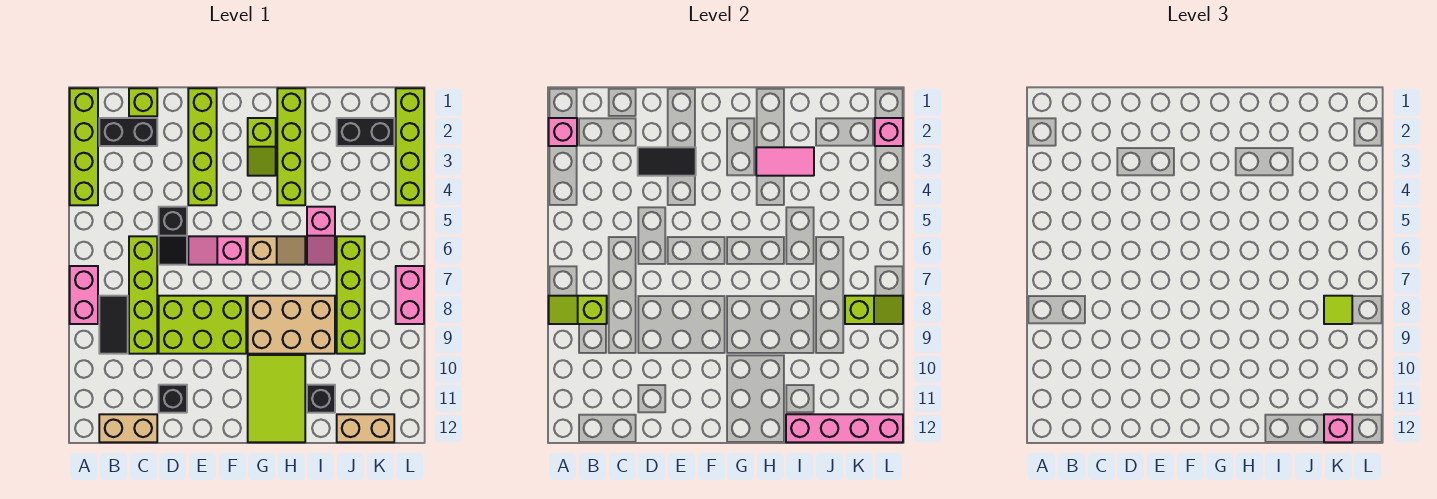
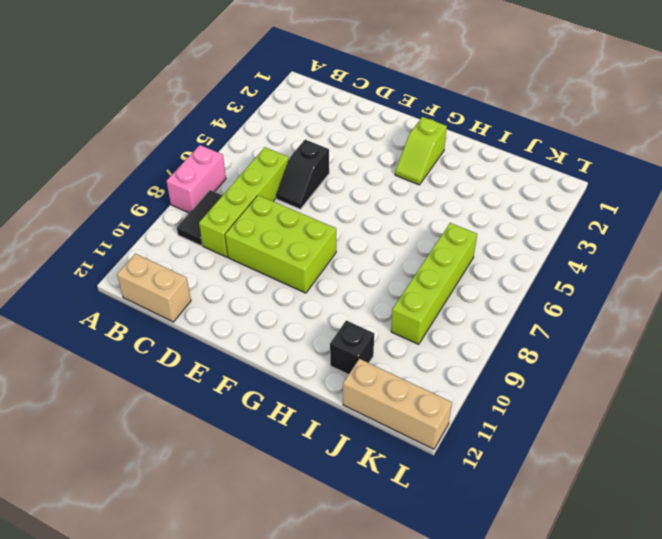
tan brick J12:L12 level 1 -> tan brick J12:K12 level 1
none -> lime brick A1:A4 level 1
none -> black brick B2:C2 level 1
none -> lime brick C1 level 1
none -> black brick D11 level 1

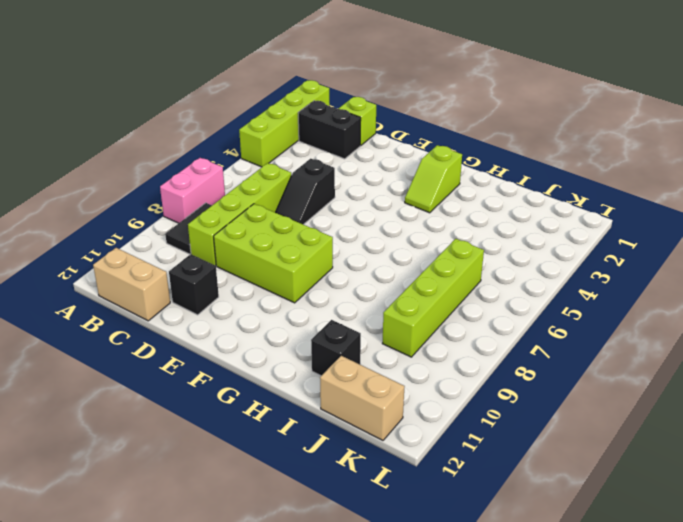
none -> lime brick E1:E4 level 1
none -> pink slope E6:F6 level 1 top F
none -> tan slope G6:H6 level 1 top G
none -> tan brick G8:I9 level 1

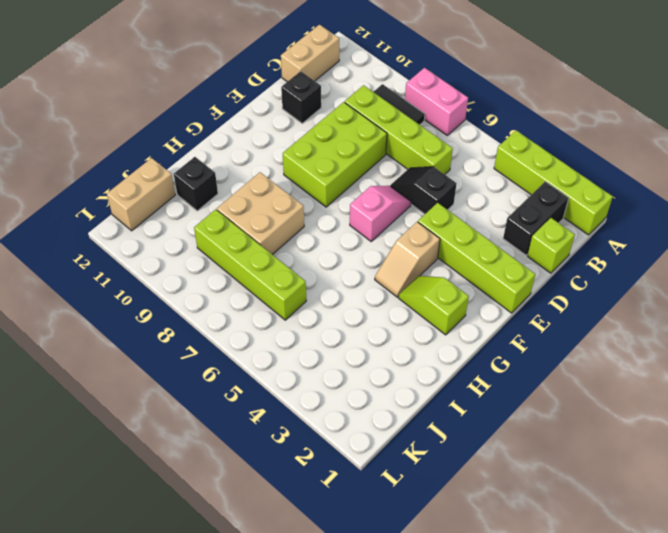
tan slope F4:G4 level 1 top F -> tan slope G6:H6 level 1 top G
tan brick H8:I9 level 1 -> tan brick G8:I9 level 1
none -> lime tile G10:H12 level 1
none -> lime brick H1:H4 level 1
none -> pink slope I5:I6 level 1 top 5
none -> black brick J2:K2 level 1

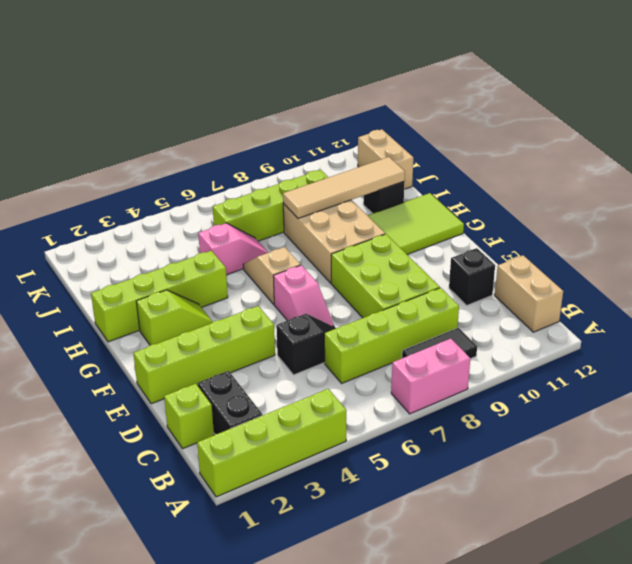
tan tile I8:I11 level 2 -> none
none -> black brick J2:K2 level 1
none -> lime brick L1:L4 level 1
none -> pink brick L7:L8 level 1
none -> pink brick A2 level 2

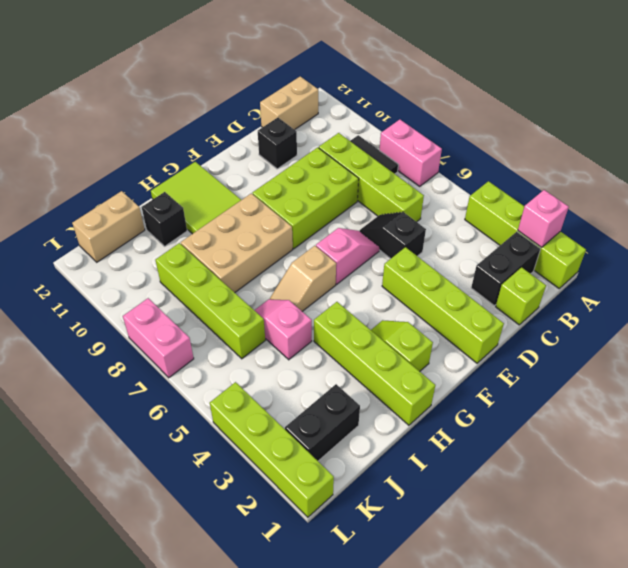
none -> lime slope A8:B8 level 2 top B
none -> black tile D3:E3 level 2
none -> pink tile H3:I3 level 2
none -> pink brick I12:L12 level 2

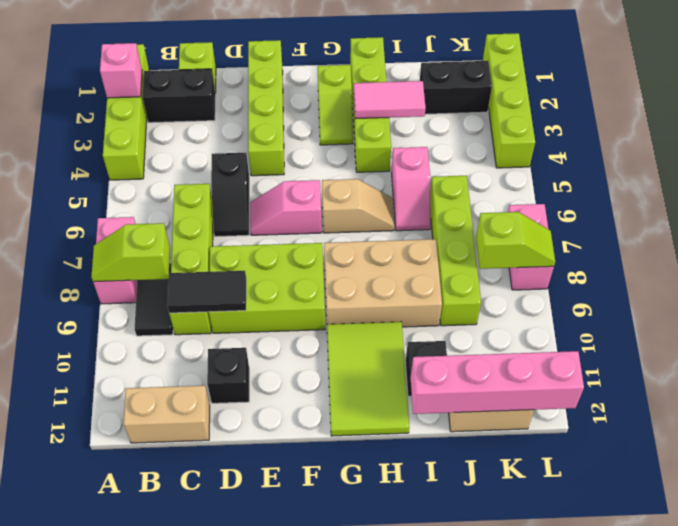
black tile C9:D9 level 2 -> black tile D3:E3 level 2
none -> pink brick L2 level 2
none -> lime tile K8 level 3
none -> pink brick K12 level 3

